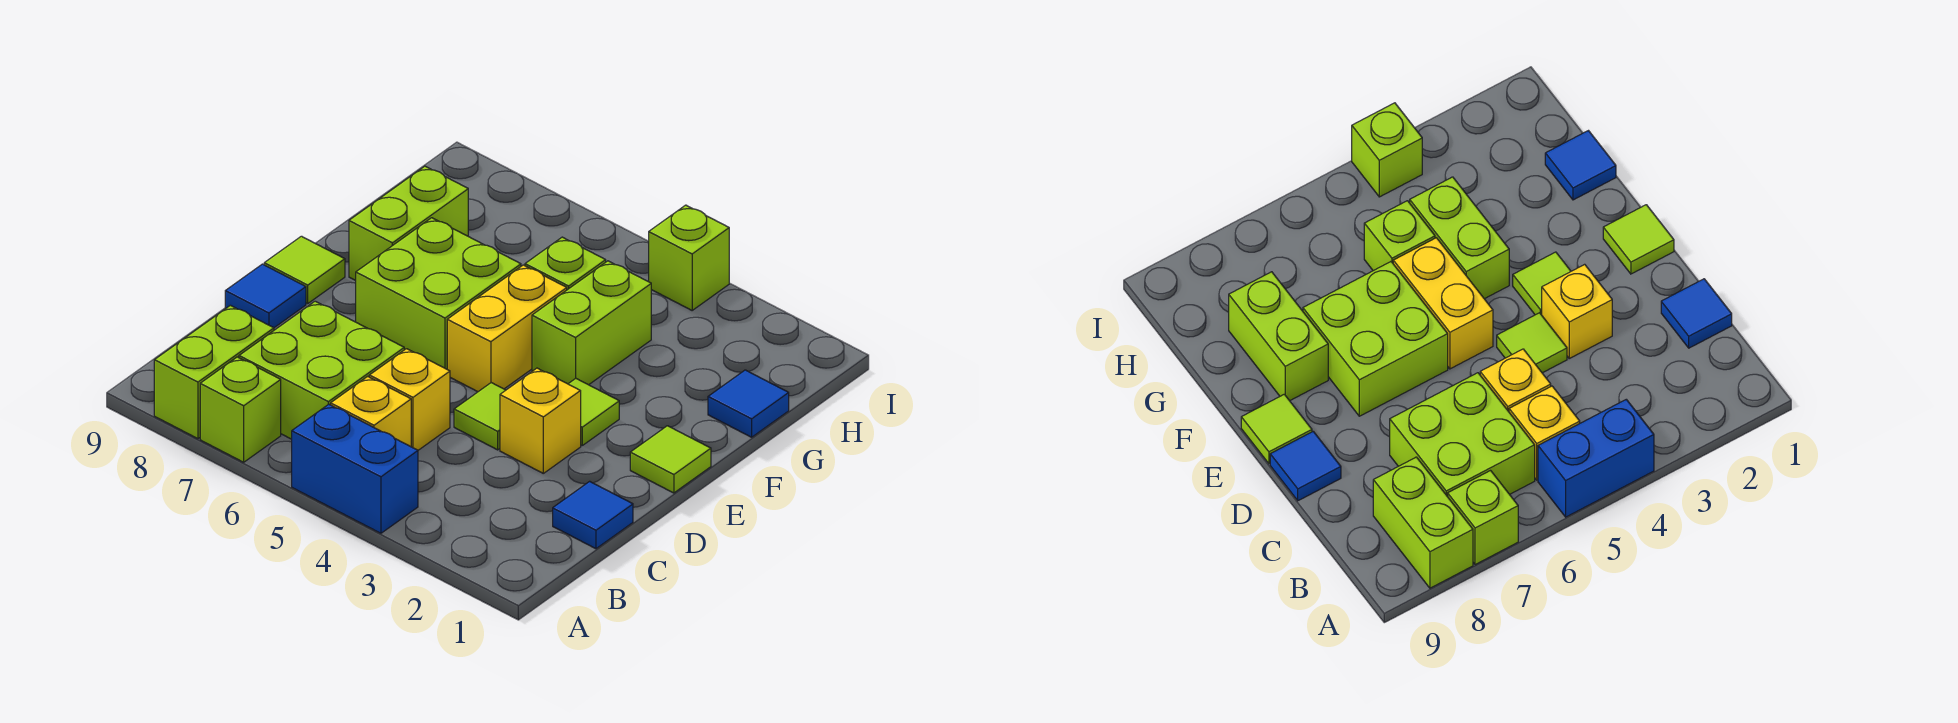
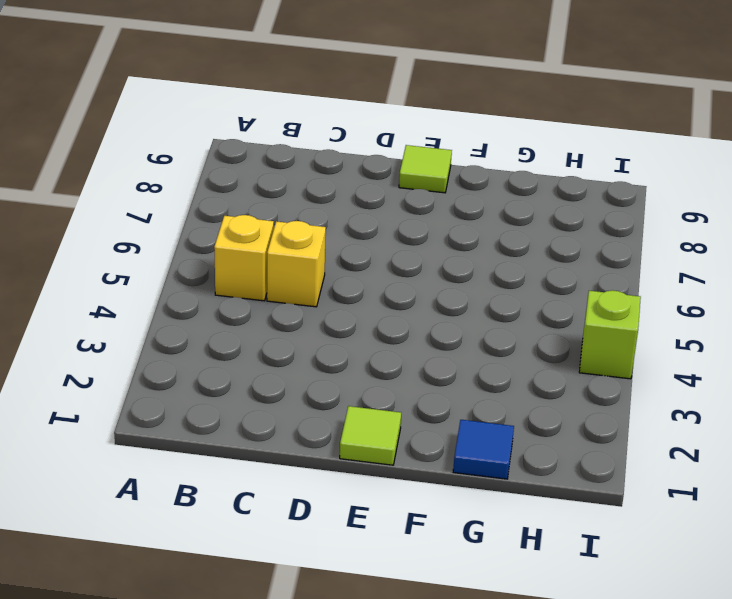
none -> blue brick A4:A5 level 1
none -> lime brick A7 level 1
none -> lime brick A8:B8 level 1

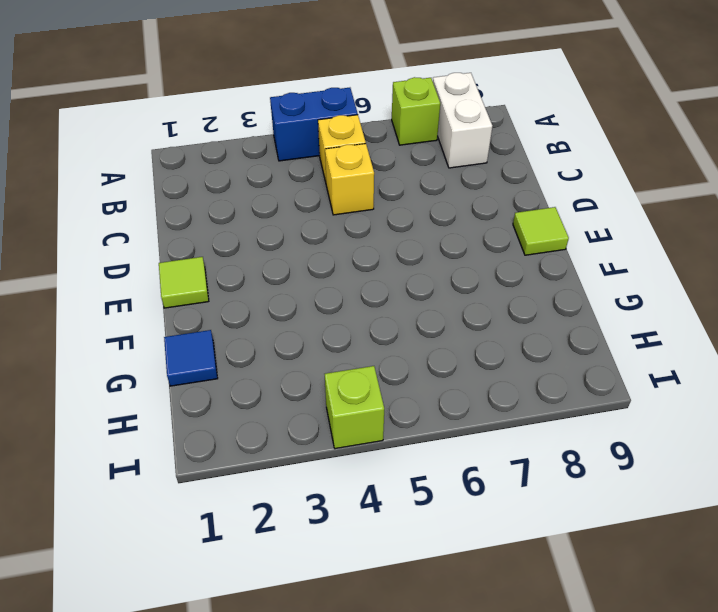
white brick A8:B8 level 1 -> lime brick A8:B8 level 1
none -> lime brick B6:C7 level 1
none -> blue tile C1 level 1
none -> yellow brick D3 level 1

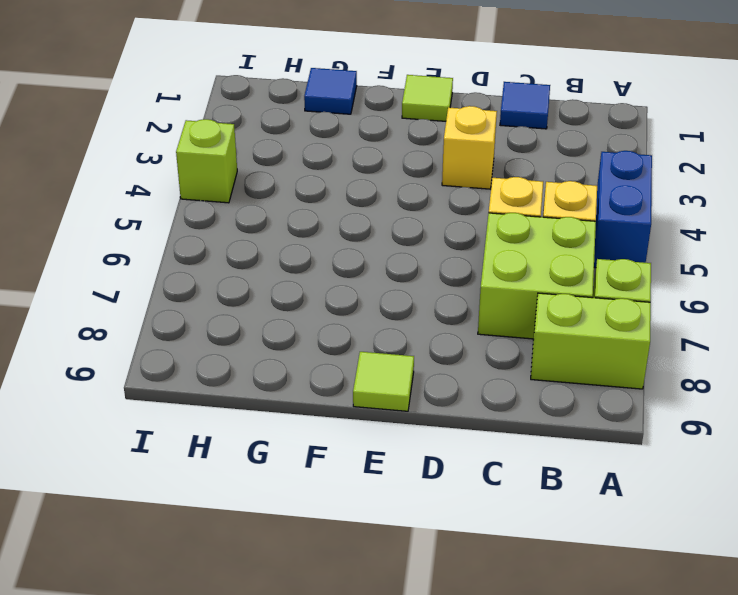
none -> lime tile D4 level 1
none -> blue tile D9 level 1
none -> lime tile E3 level 1

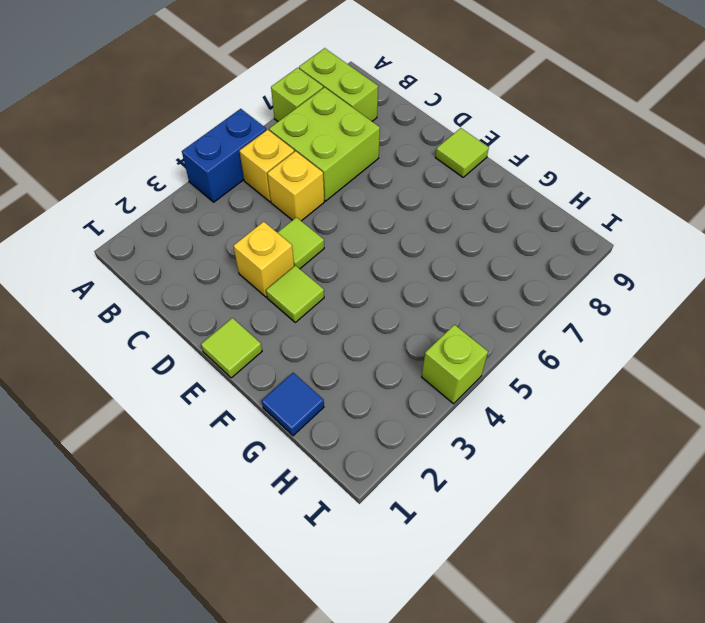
none -> blue tile C1 level 1
none -> blue tile D9 level 1
none -> yellow brick E5:F5 level 1

